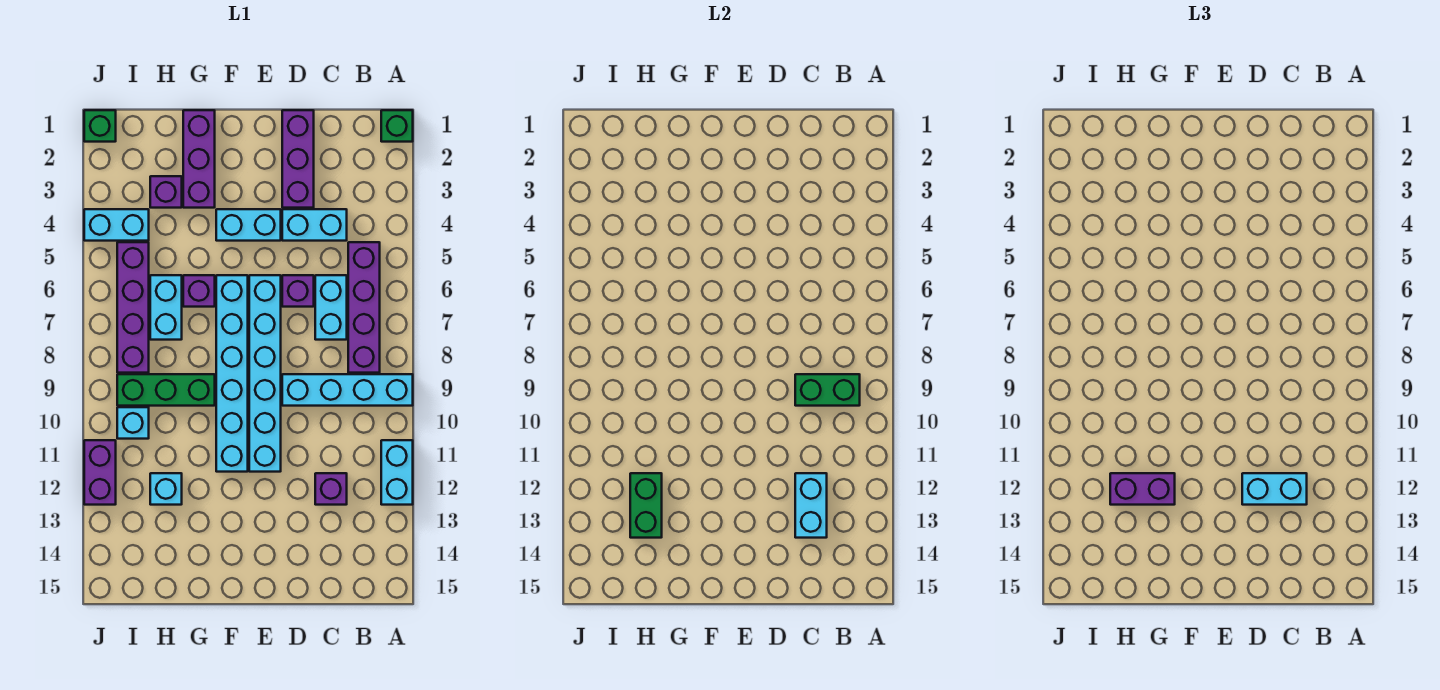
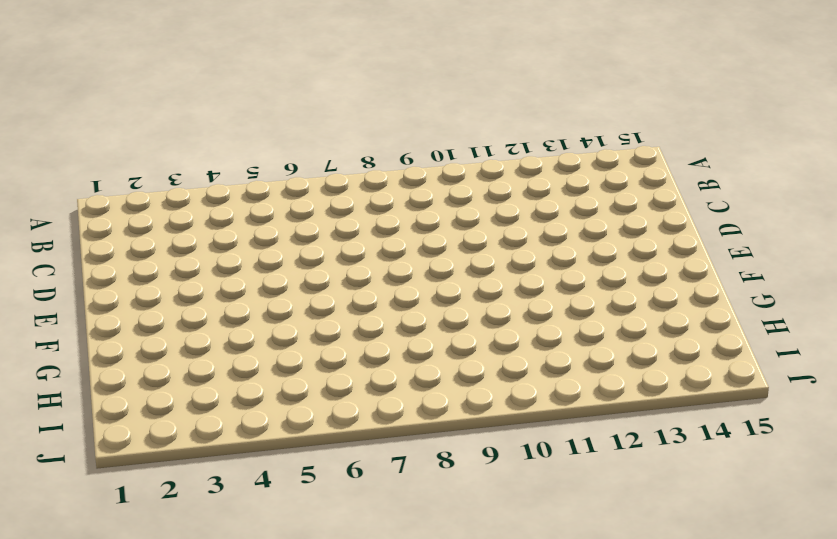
none -> green brick A1 level 1
none -> cyan brick A9:D9 level 1
none -> cyan brick A11:A12 level 1

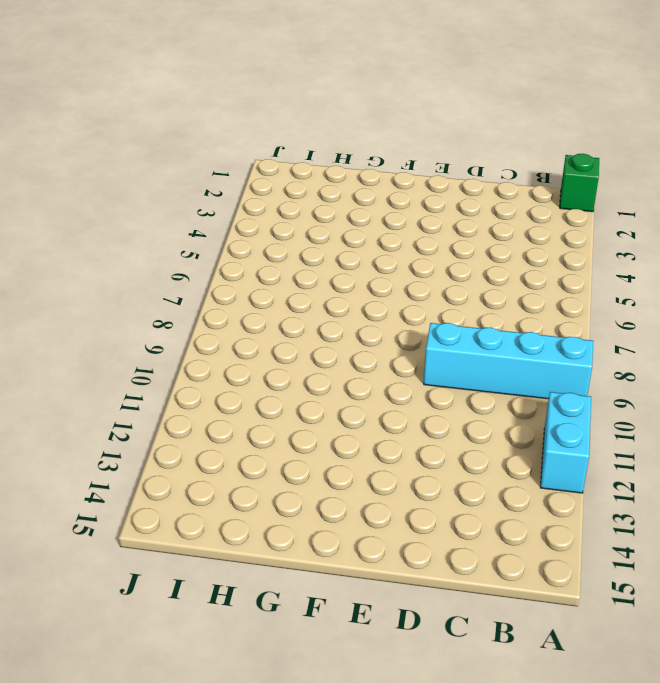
none -> purple brick B5:B8 level 1
none -> cyan brick C4:D4 level 1
none -> cyan brick C6:C7 level 1

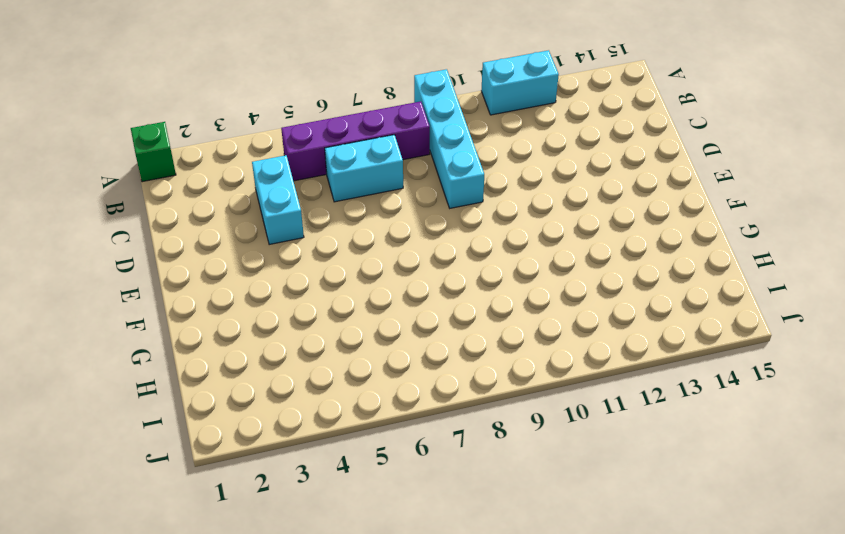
none -> purple brick C12 level 1
none -> purple brick D1:D3 level 1
none -> purple brick D6 level 1

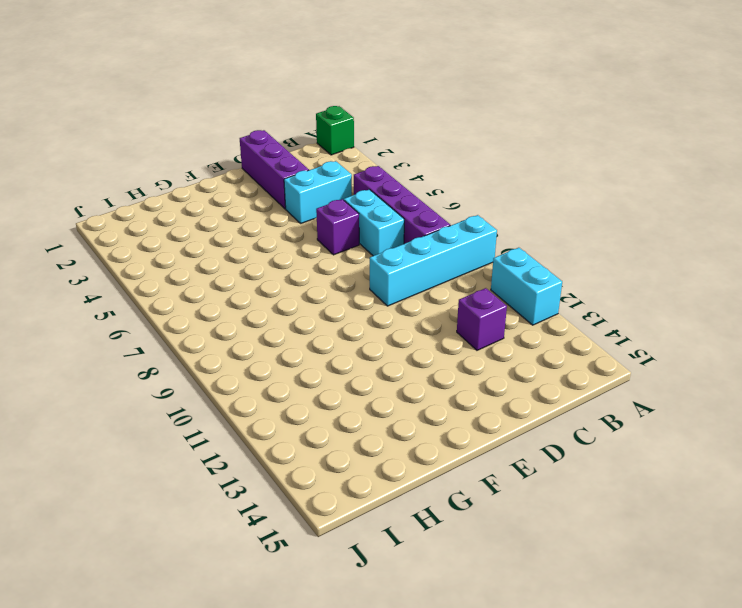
none -> cyan brick E4:F4 level 1
none -> cyan brick E6:E11 level 1
none -> cyan brick F6:F11 level 1

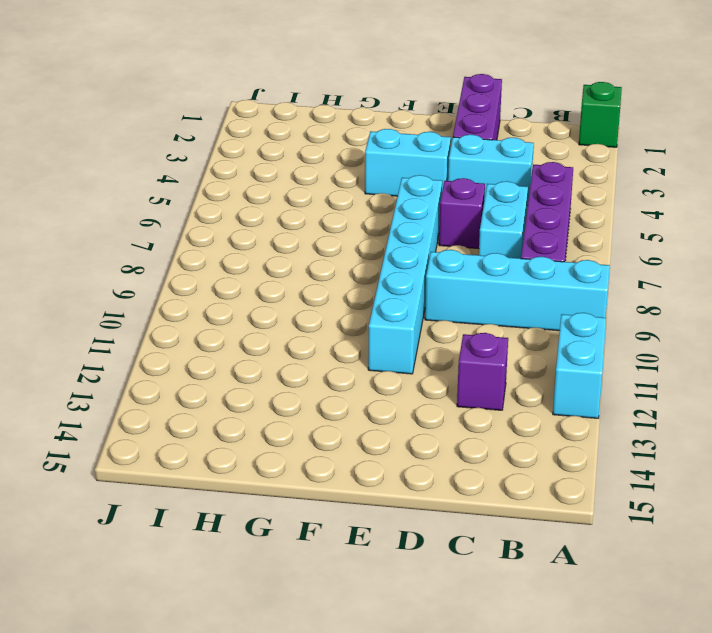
none -> cyan brick F6:F11 level 1
none -> purple brick G1:G3 level 1
none -> purple brick G6 level 1

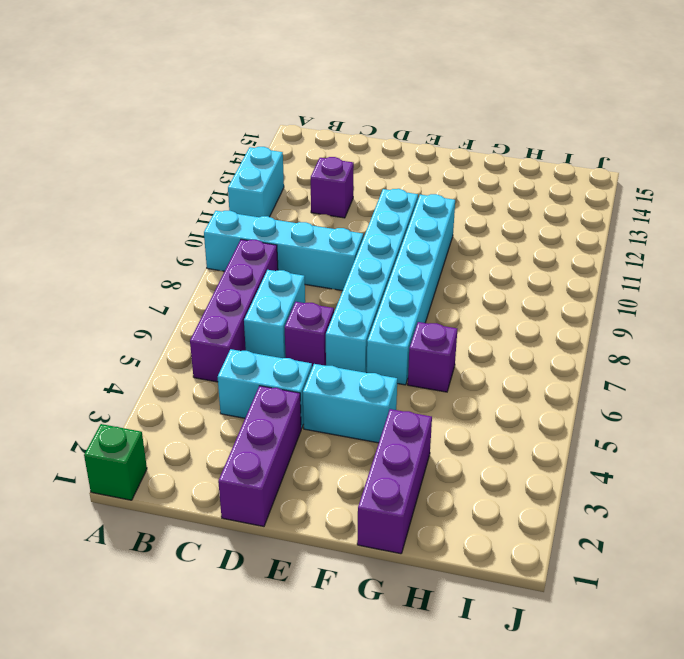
none -> green brick G9:I9 level 1
none -> purple brick H3 level 1
none -> cyan brick H6:H7 level 1

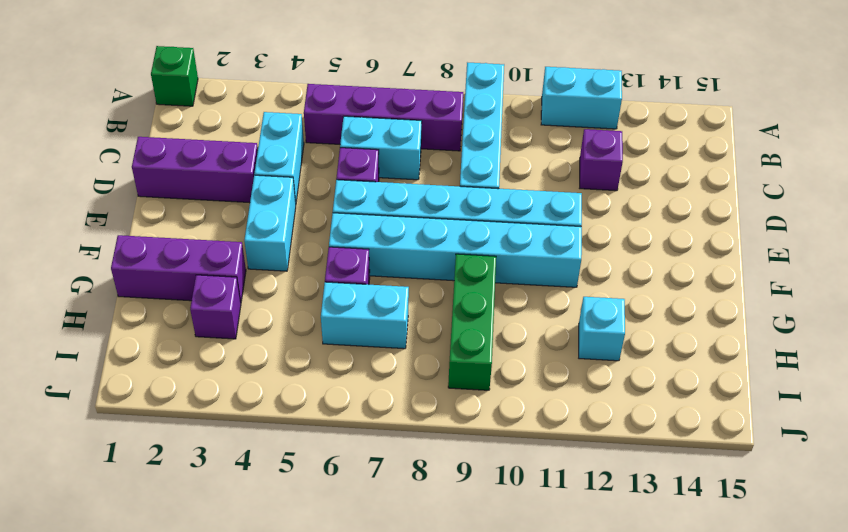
none -> cyan brick I4:J4 level 1
none -> purple brick I5:I8 level 1
none -> cyan brick I10 level 1

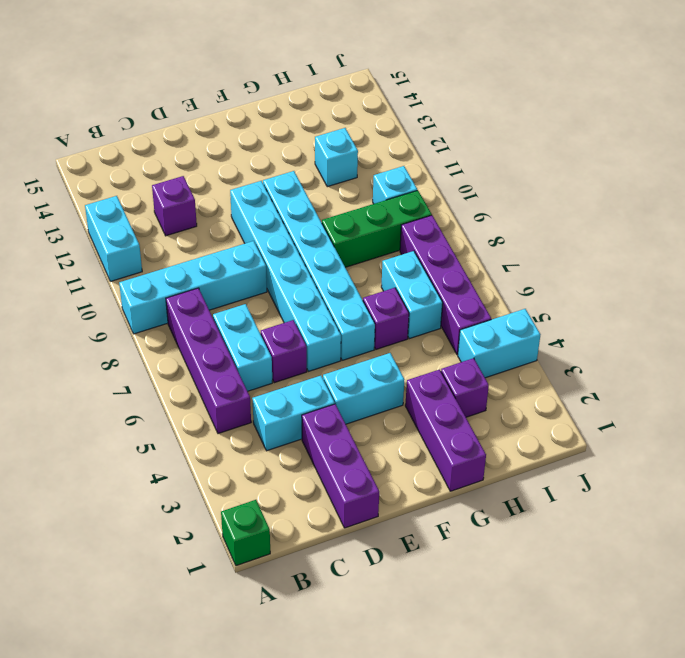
none -> green brick J1 level 1
none -> purple brick J11:J12 level 1
none -> green brick B9:C9 level 2

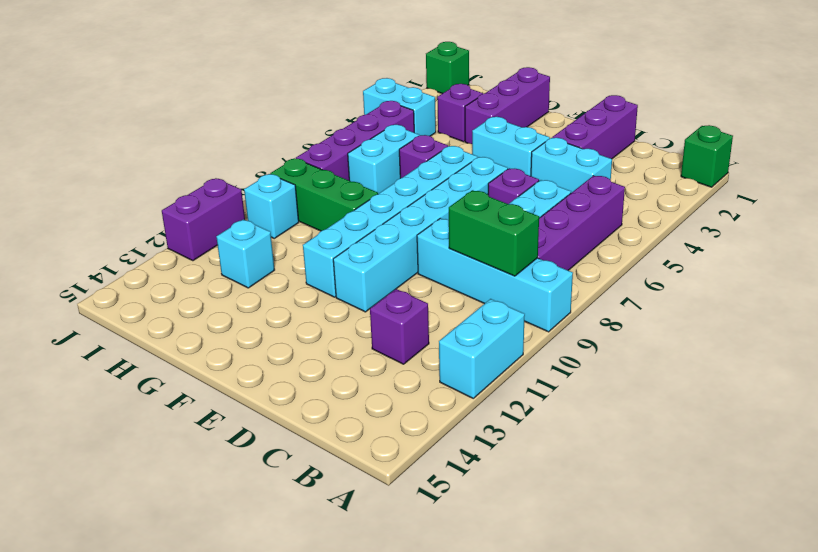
none -> cyan brick C12:C13 level 2
none -> green brick H12:H13 level 2
none -> cyan brick C12:D12 level 3

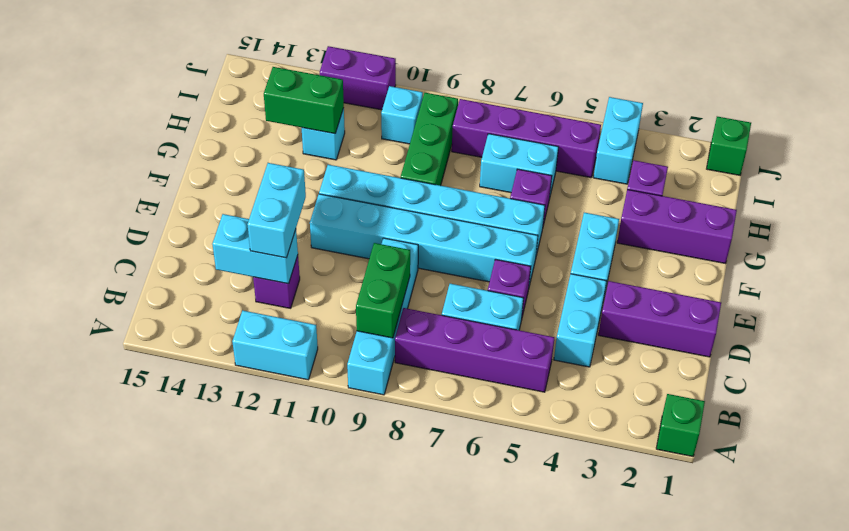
none -> purple brick G12:H12 level 3

